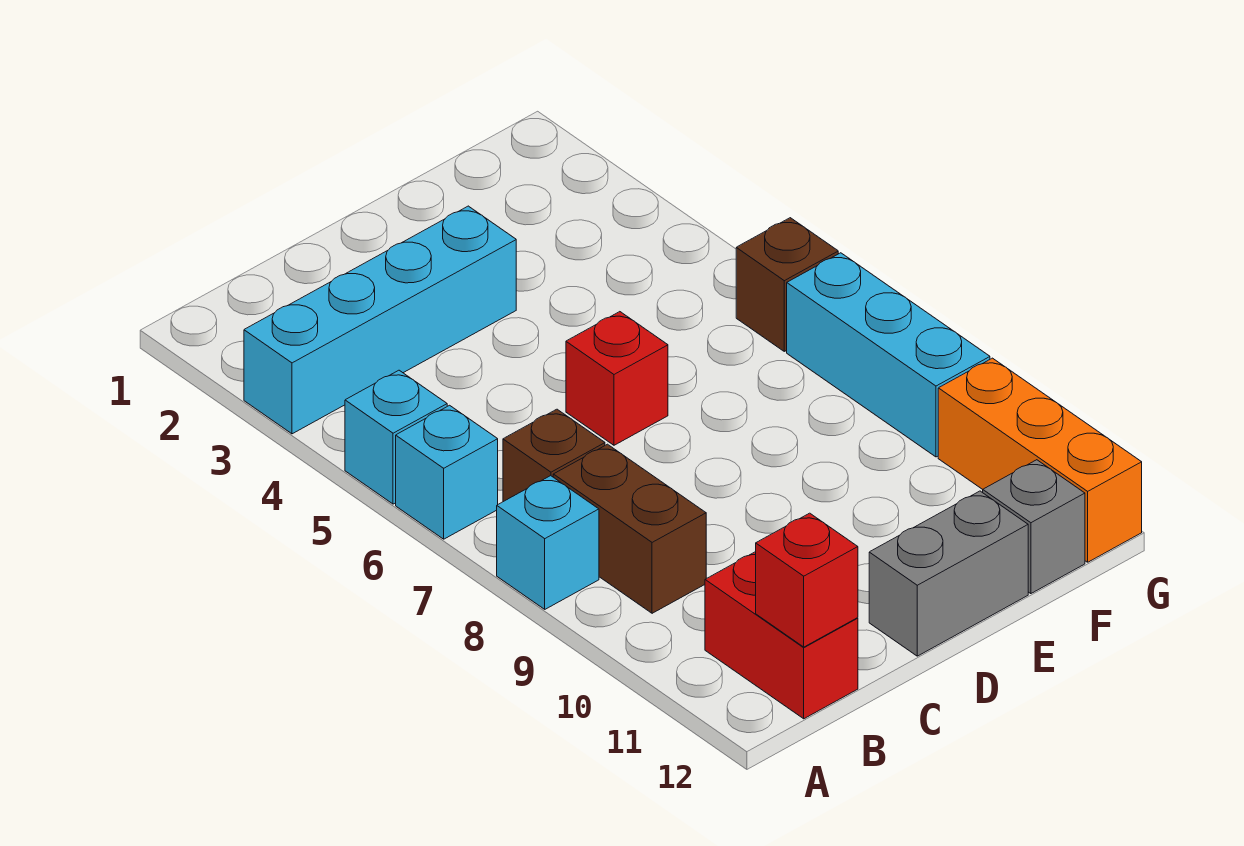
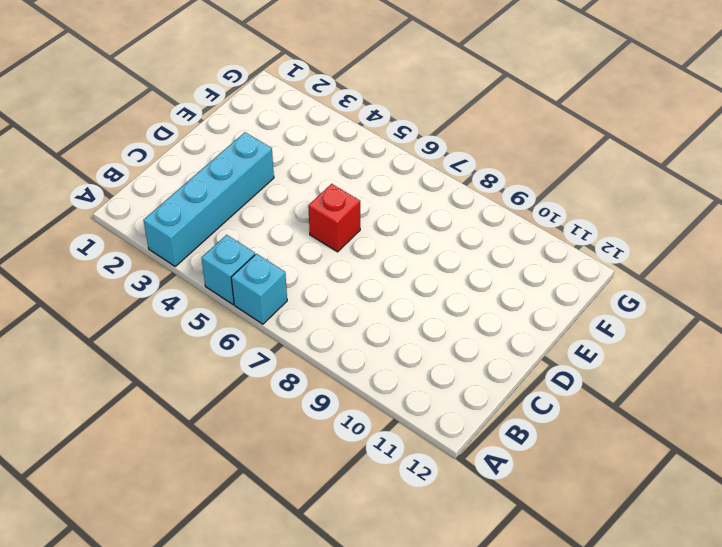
none -> cyan brick A8 level 1
none -> brown brick B7 level 1
none -> brown brick B8:B9 level 1

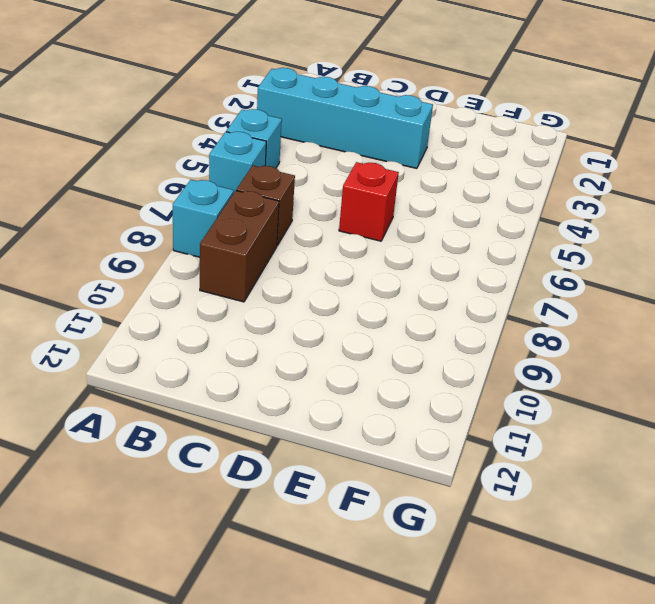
none -> red brick B11:B12 level 1
none -> grey brick D12:E12 level 1
none -> grey brick F12 level 1

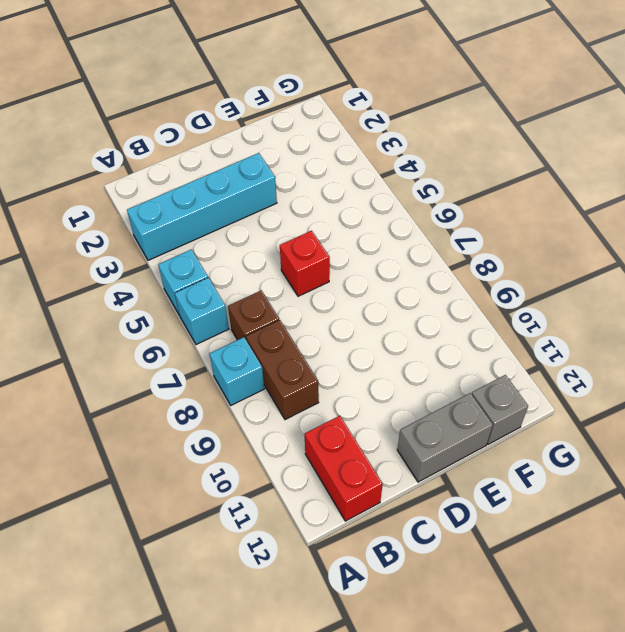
none -> brown brick G6 level 1
none -> cyan brick G7:G9 level 1
none -> orange brick G10:G12 level 1

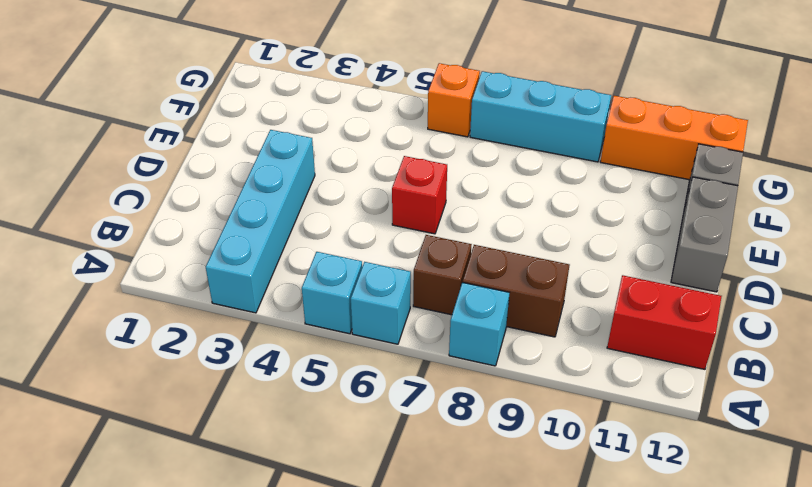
orange brick G6 level 1 -> brown brick G6 level 1
none -> red brick B12 level 2

